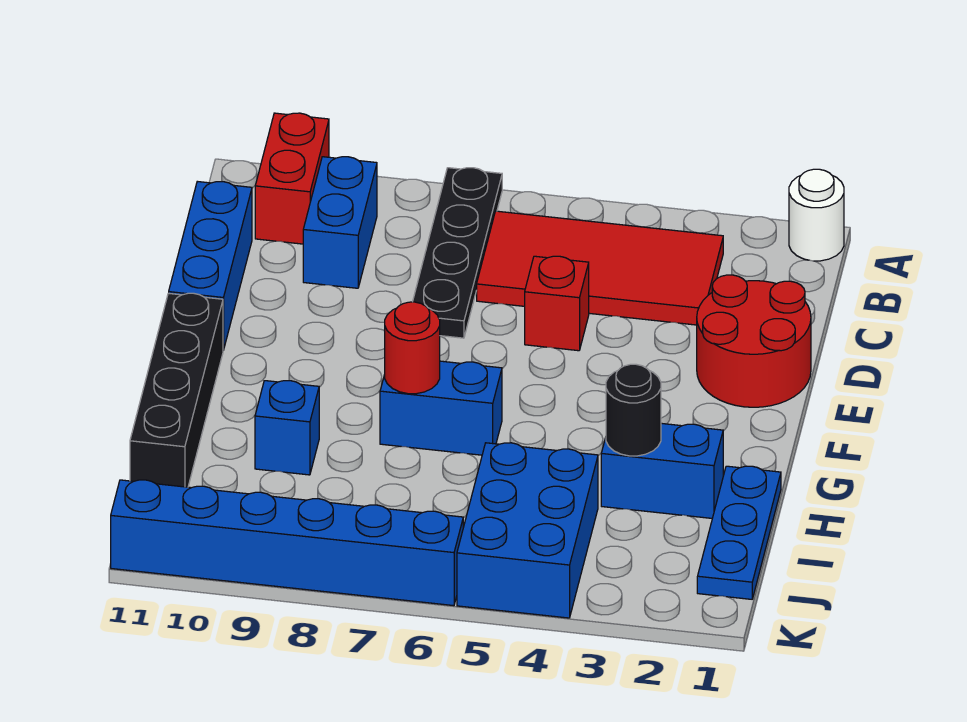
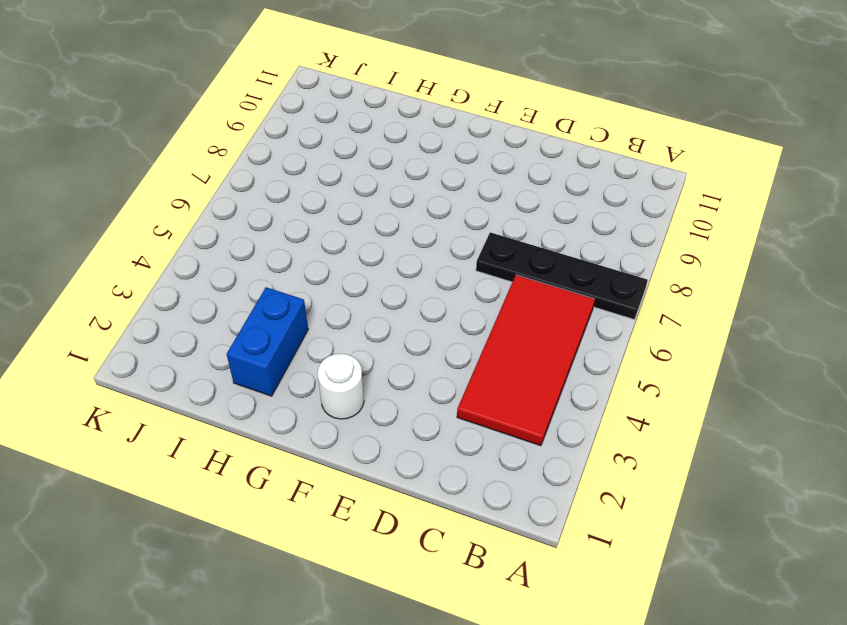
white round brick F2 level 1 -> white round brick A1 level 1
none -> red brick A10:B10 level 1
none -> blue brick B9:C9 level 1
none -> blue brick C11:E11 level 1

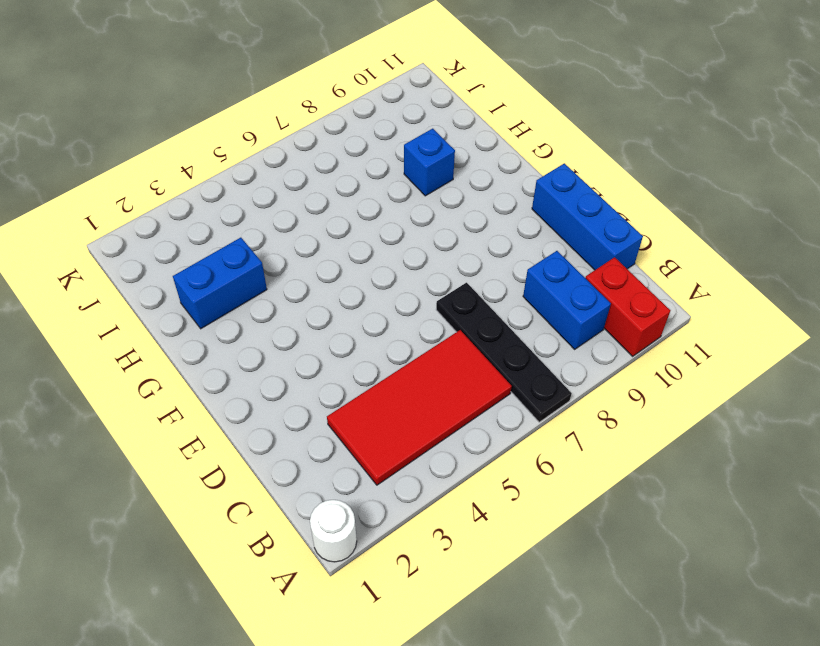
none -> red round brick D1:E2 level 1
none -> red brick D5 level 1
none -> black brick F11:I11 level 1

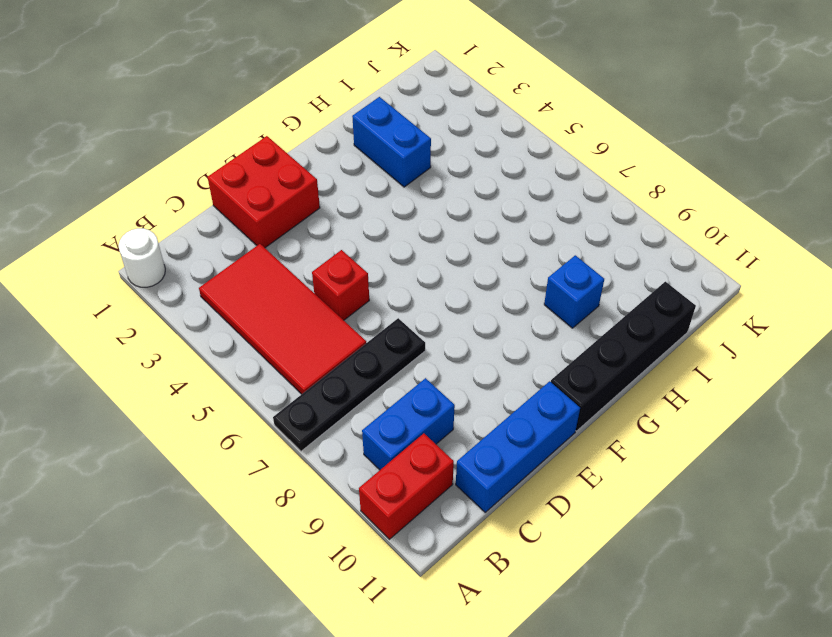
red brick D1:E2 level 1 -> red round brick D1:E2 level 1
none -> blue brick G6:G7 level 1
none -> blue plate H1:J1 level 1
none -> blue brick I4:K5 level 1

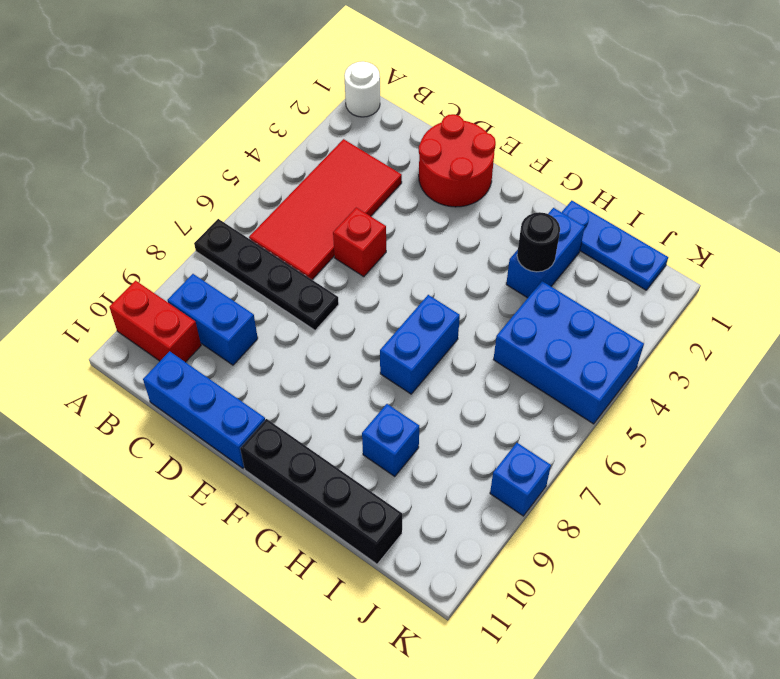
blue brick K8 level 1 -> blue brick K6:K11 level 1
none -> red round brick G7 level 2

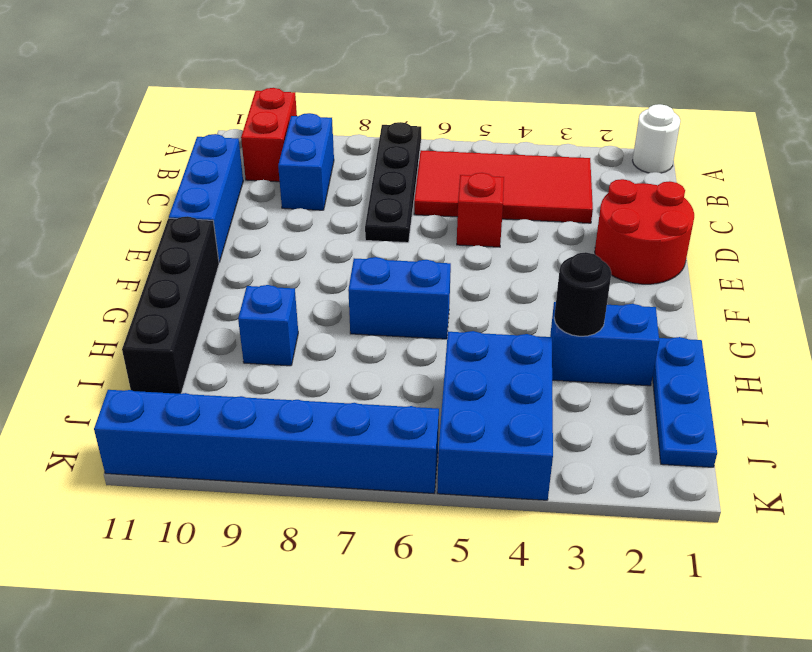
none -> red round brick G7 level 2

